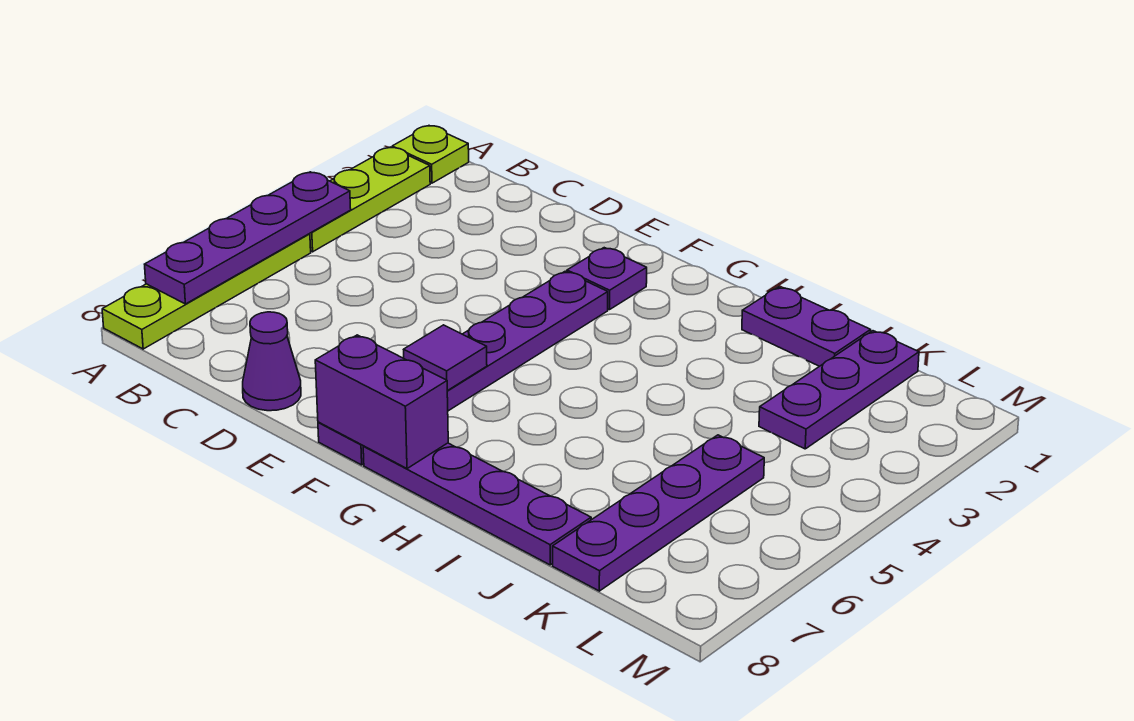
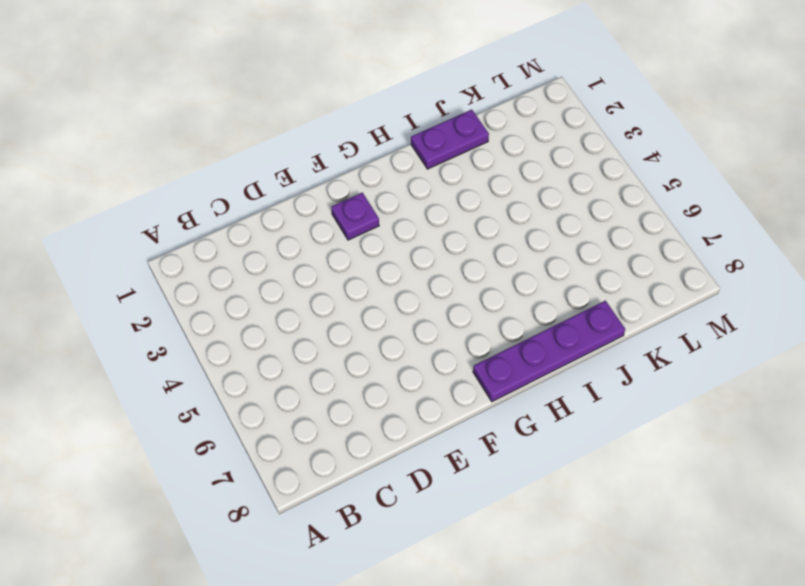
none -> lime plate A1 level 1
none -> lime plate A2:A4 level 1
none -> lime plate A5:A8 level 1

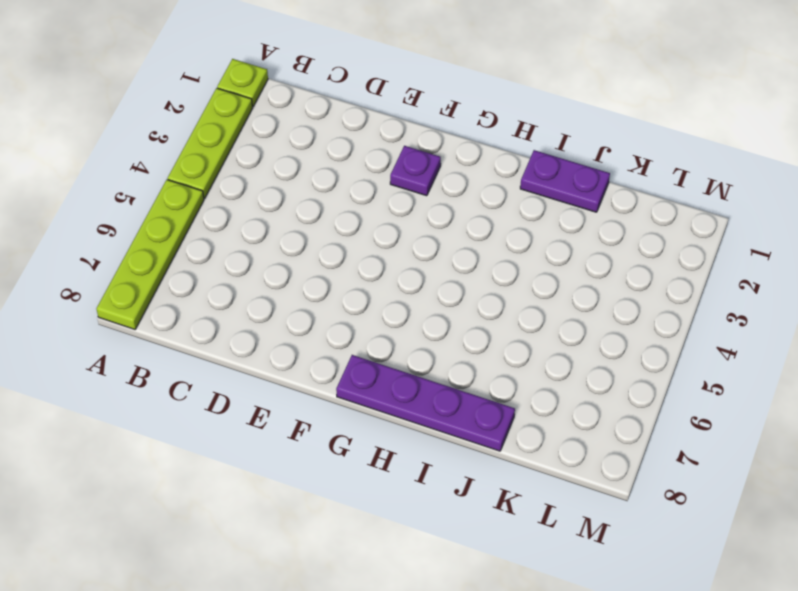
none -> purple cone D8 level 1
none -> purple plate F3:F8 level 1
none -> purple plate K1:K3 level 1

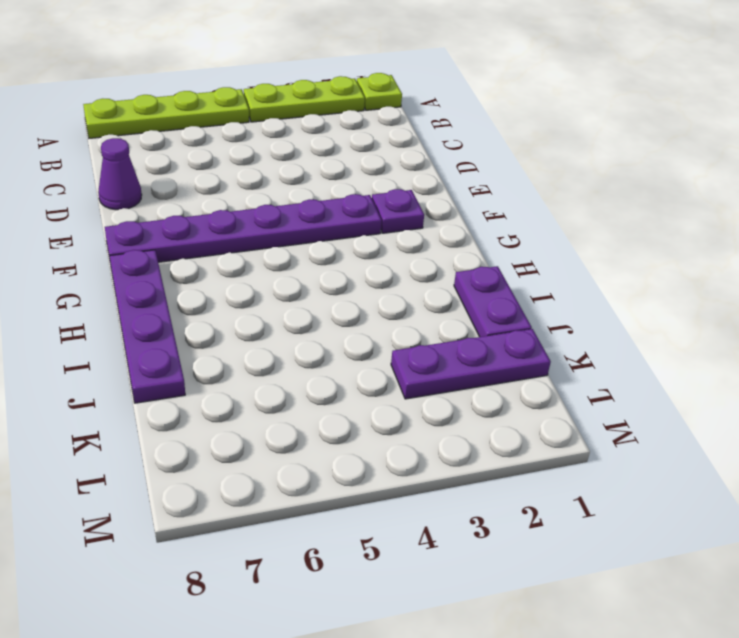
none -> purple plate K5:K8 level 1
none -> purple plate A4:A7 level 2
none -> purple tile F6 level 2

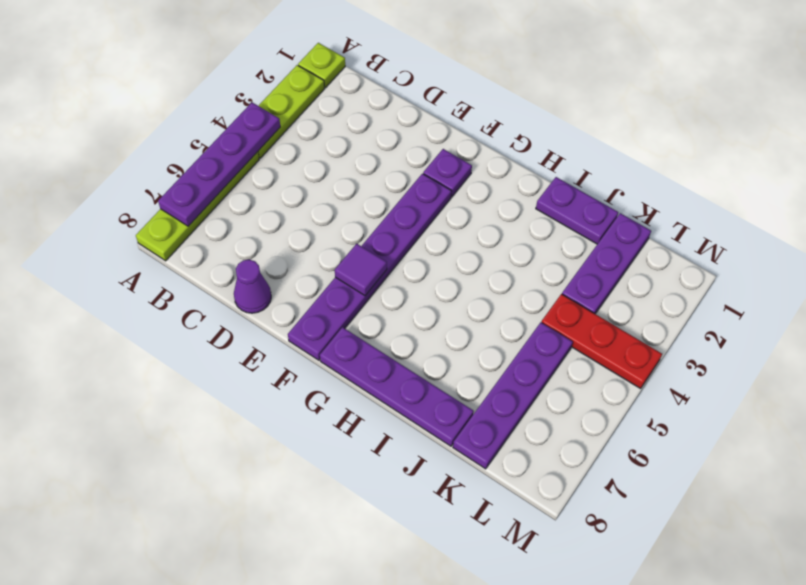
red plate K4:M4 level 1 -> none
none -> purple brick F8:G8 level 2

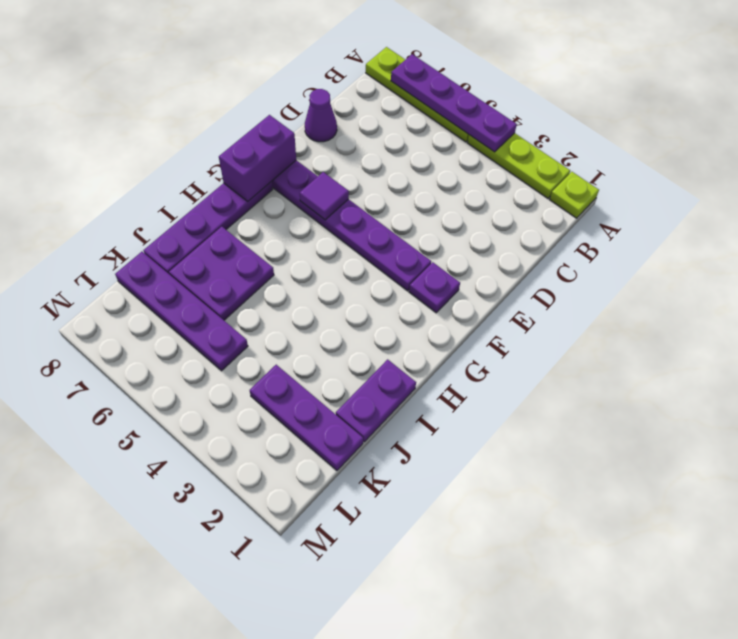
purple plate I6:J7 level 1 -> none

